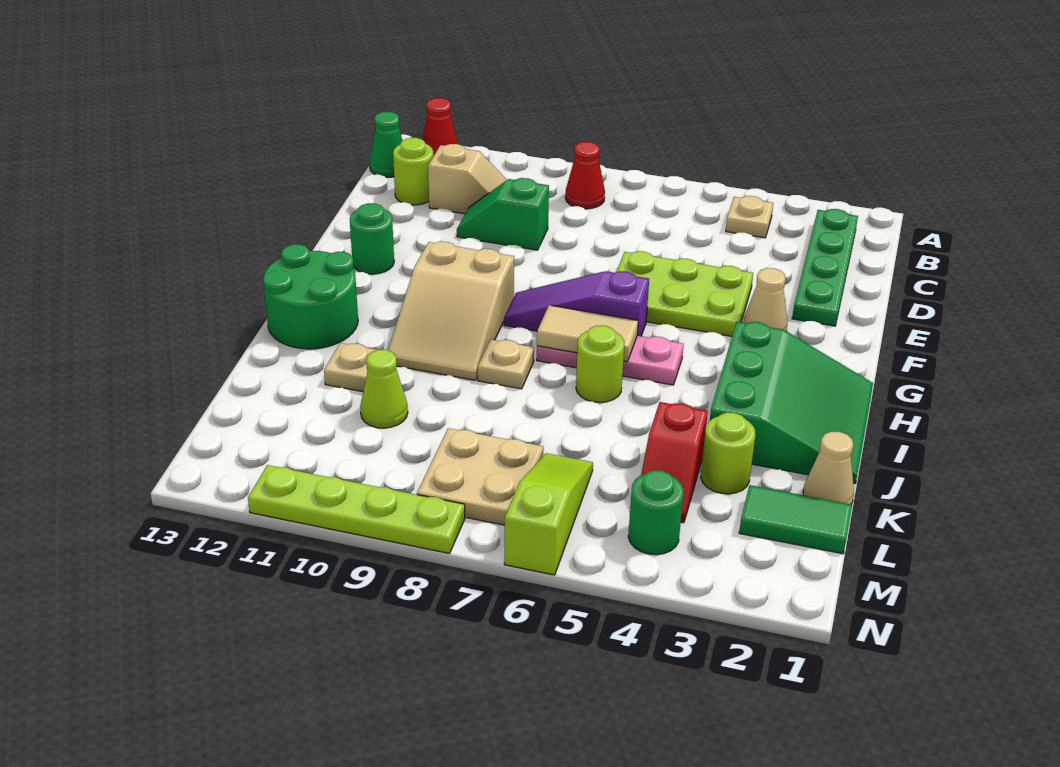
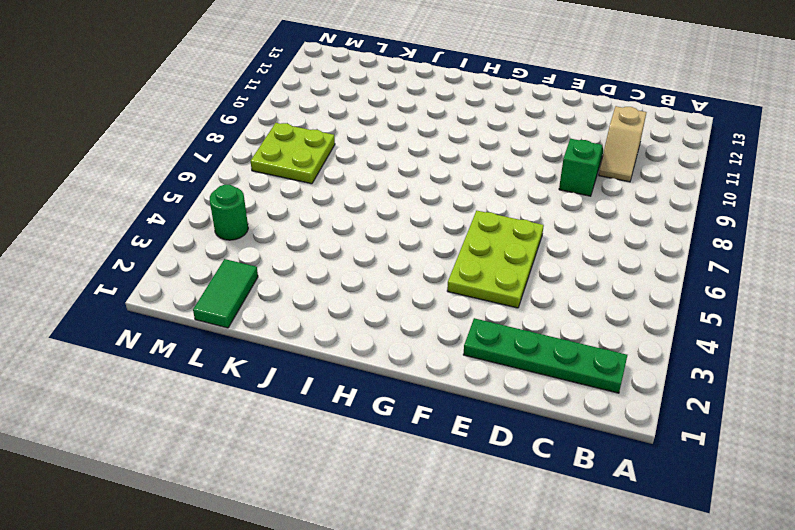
lime plate L7:M8 level 1 -> tan plate L7:M8 level 1
none -> red cone A12 level 1
none -> tan plate B4 level 1
none -> red cone B8 level 1

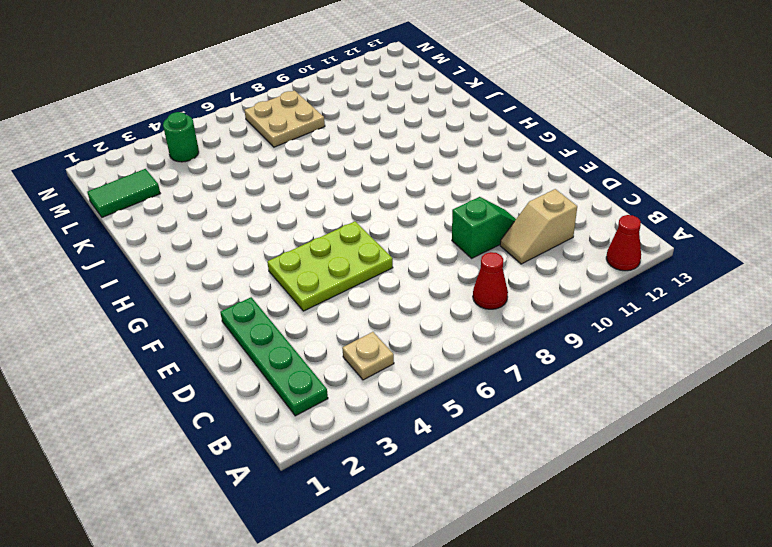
none -> green cone B13 level 1
none -> lime round brick C12 level 1
none -> tan cone F3 level 1

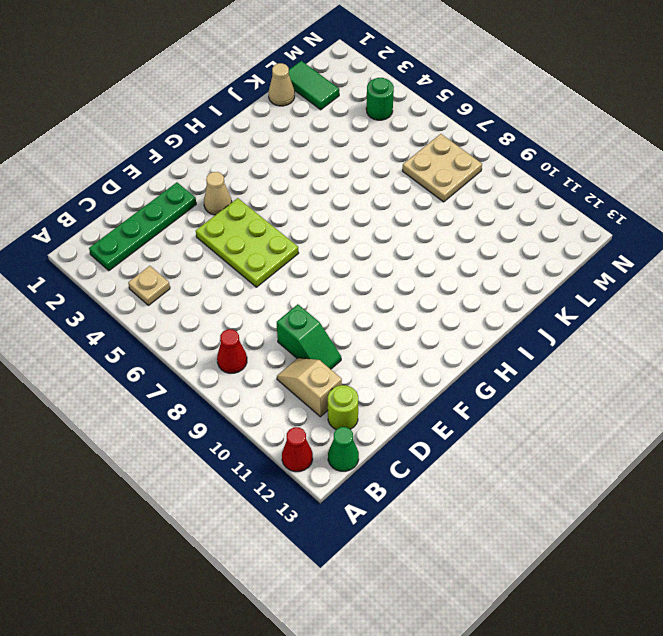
none -> green round brick F12 level 1
none -> purple slope G6:G8 level 1 top 6
none -> tan slope G9:I10 level 1 top G

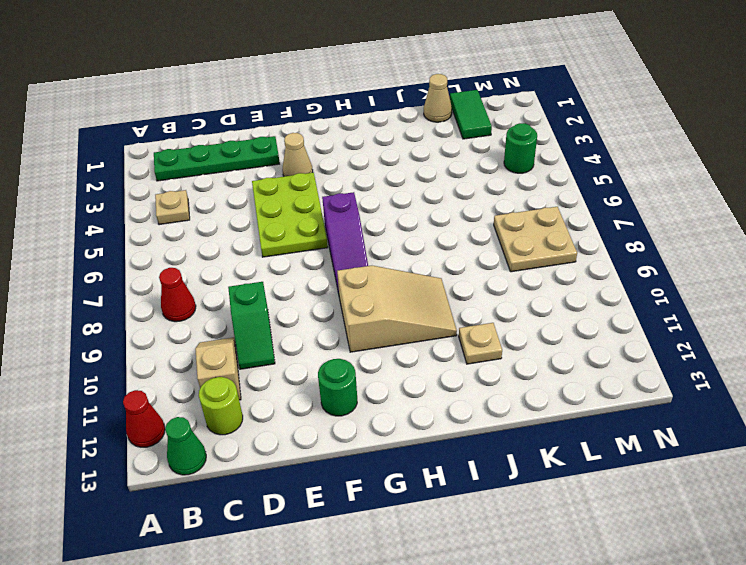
none -> green slope H1:J3 level 1 top 3
none -> pink plate H5:H7 level 1
none -> green round brick H12:I13 level 1

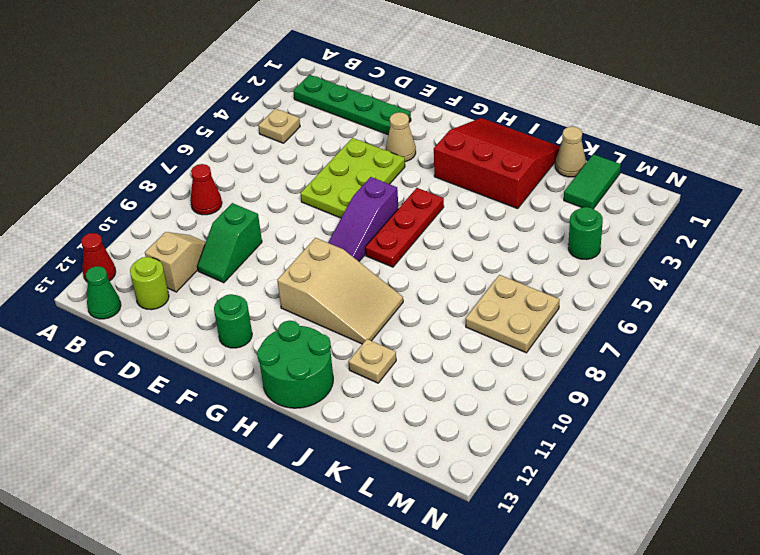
red slope H1:J3 level 1 top 3 -> green slope H1:J3 level 1 top 3
red plate H5:H7 level 1 -> pink plate H5:H7 level 1
none -> lime round brick I6 level 1
none -> tan plate I8 level 1
none -> lime round brick K3 level 1

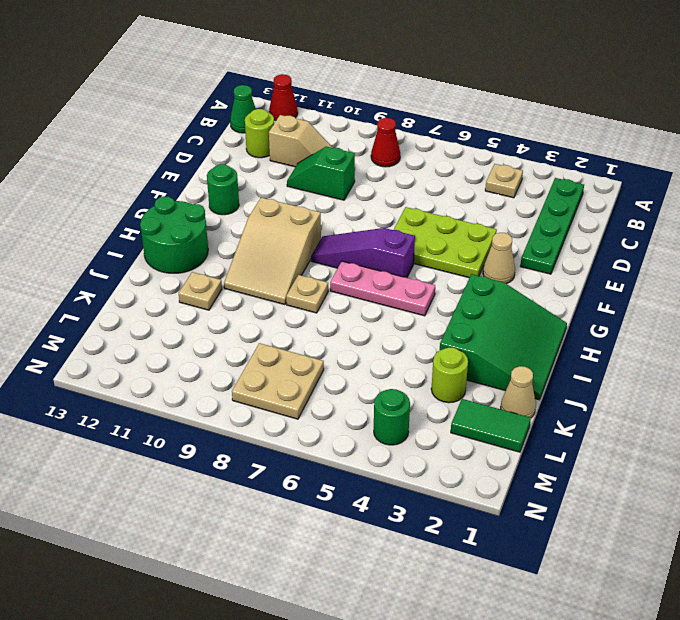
none -> lime round brick I6 level 1
none -> red slope K4:L4 level 1 top K
none -> lime cone K10 level 1

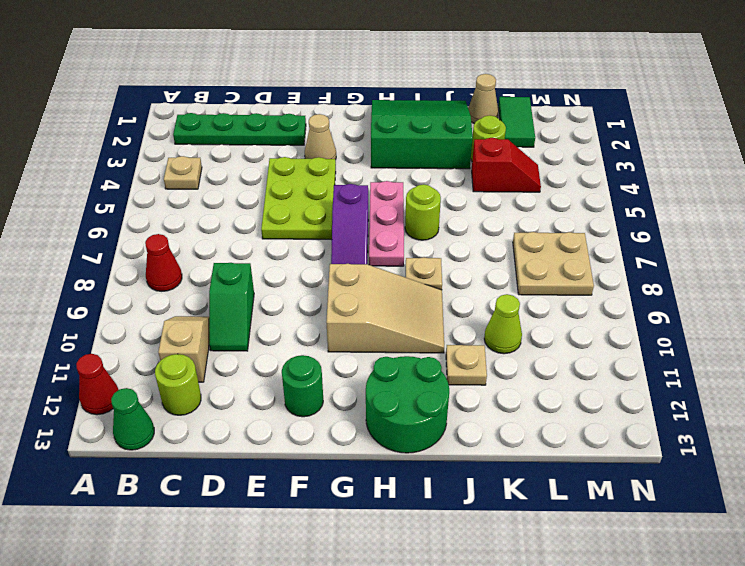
none -> lime slope L6:N6 level 1 top N
none -> green round brick M4 level 1
none -> lime plate N8:N11 level 1

